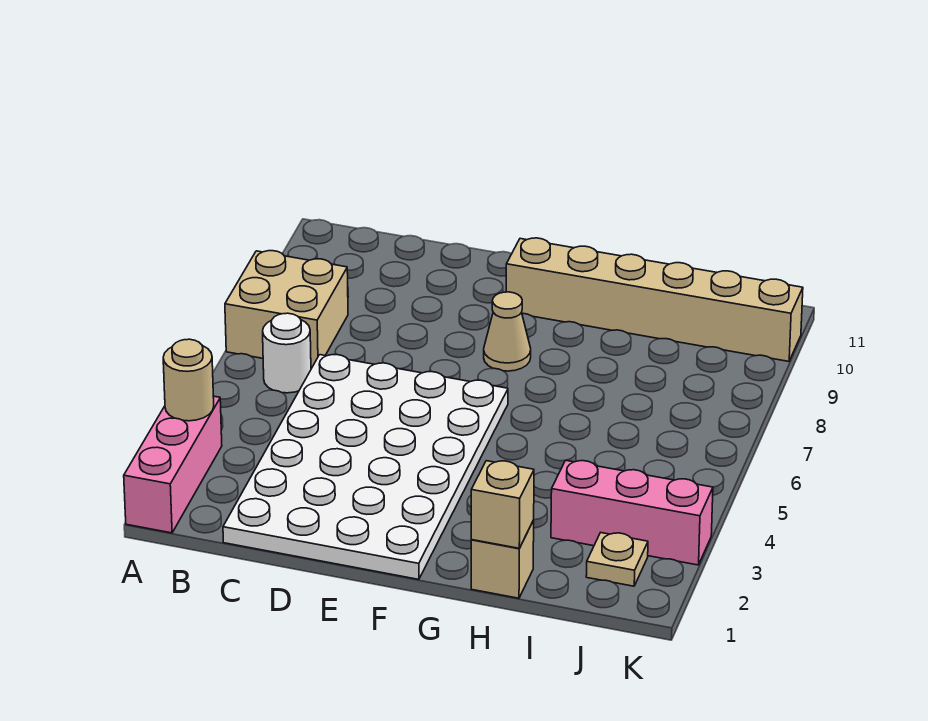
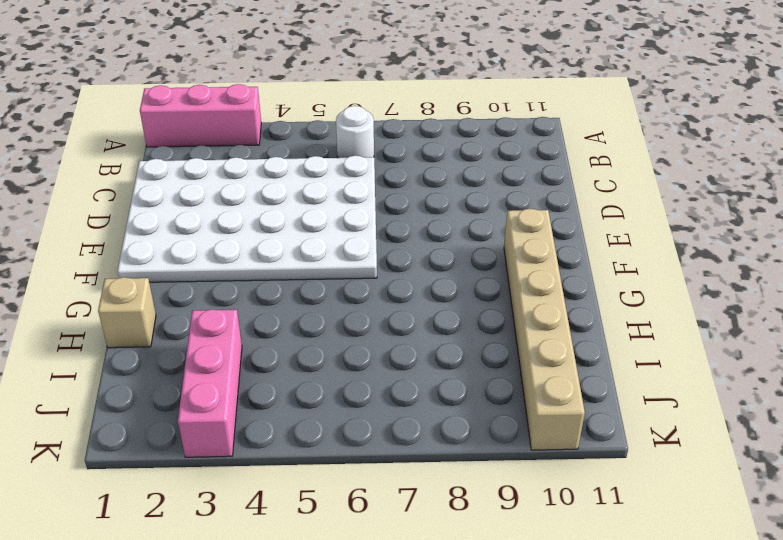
none -> tan brick A7:B8 level 1
none -> tan cone F8 level 1

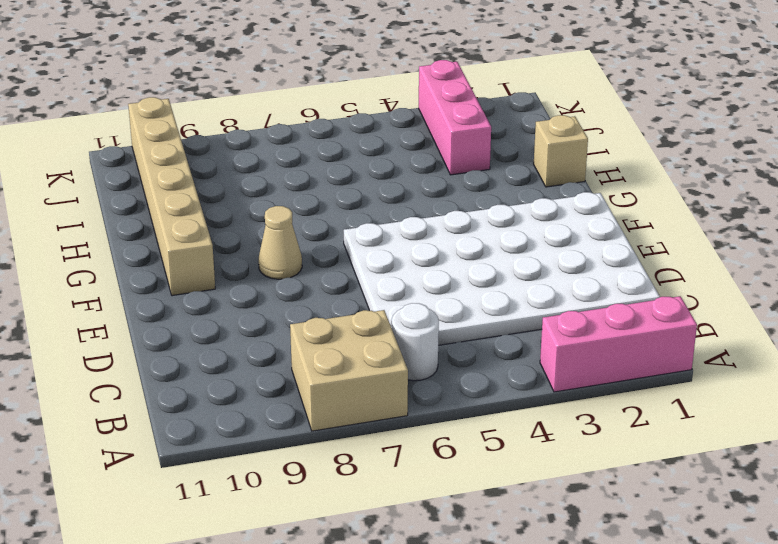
none -> tan plate J2 level 1
none -> tan round brick A3 level 2

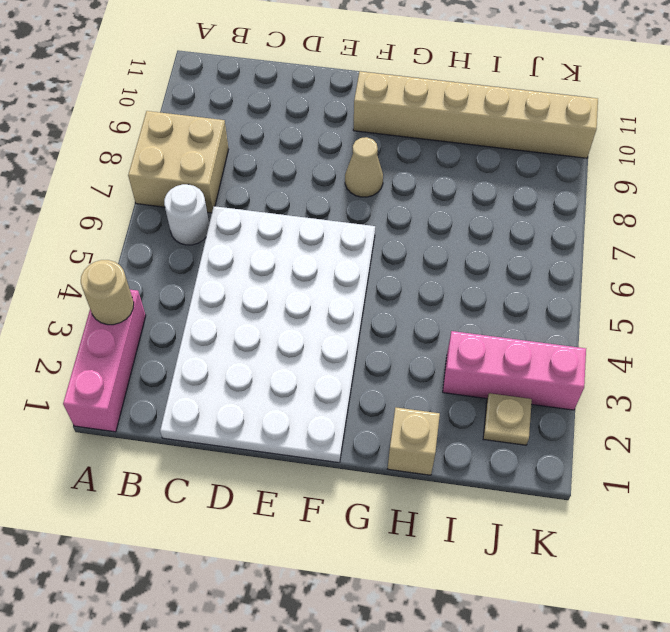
none -> tan brick H1 level 2

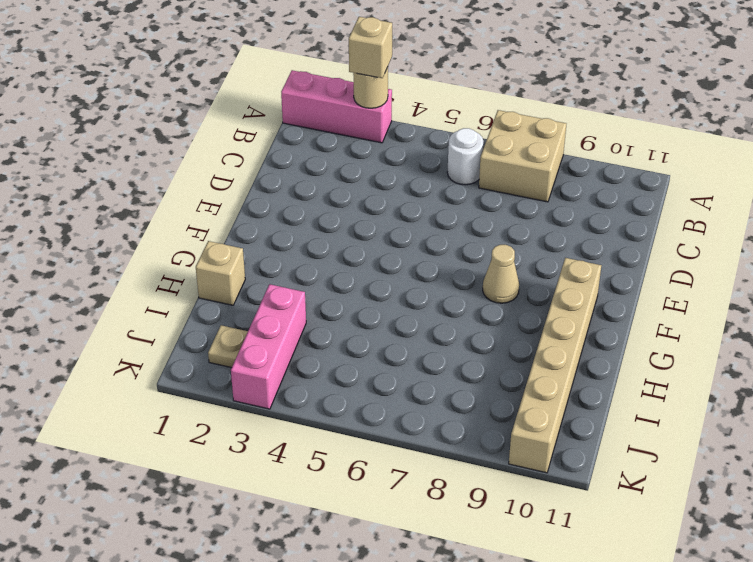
tan brick A3 level 3 -> tan brick H1 level 2
none -> white plate C1:F6 level 1

